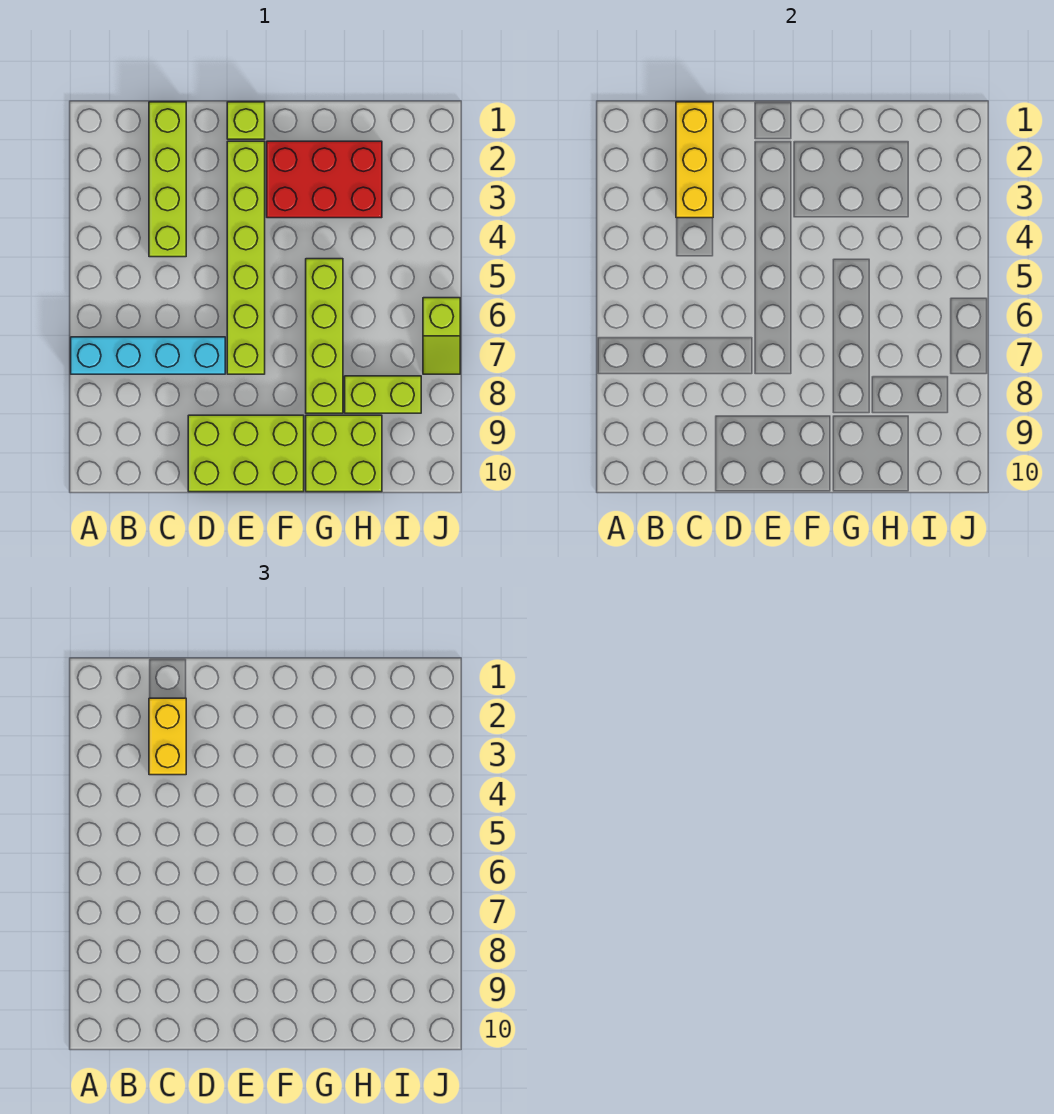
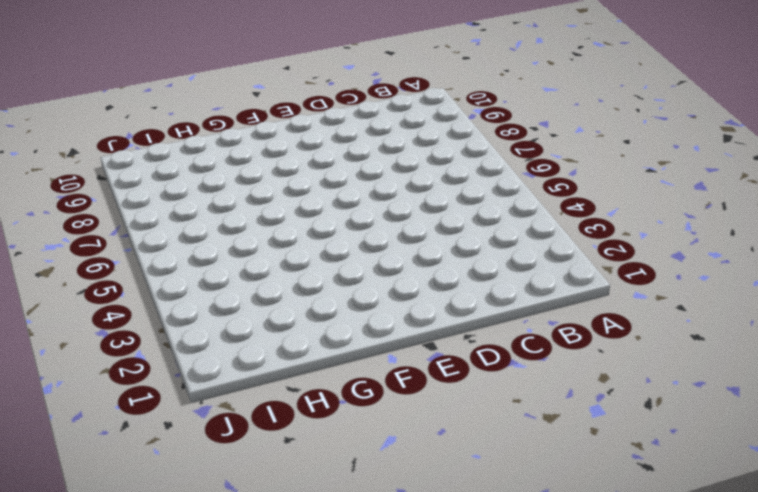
none -> cyan brick A7:D7 level 1
none -> lime brick C1:C4 level 1
none -> lime brick D9:F10 level 1

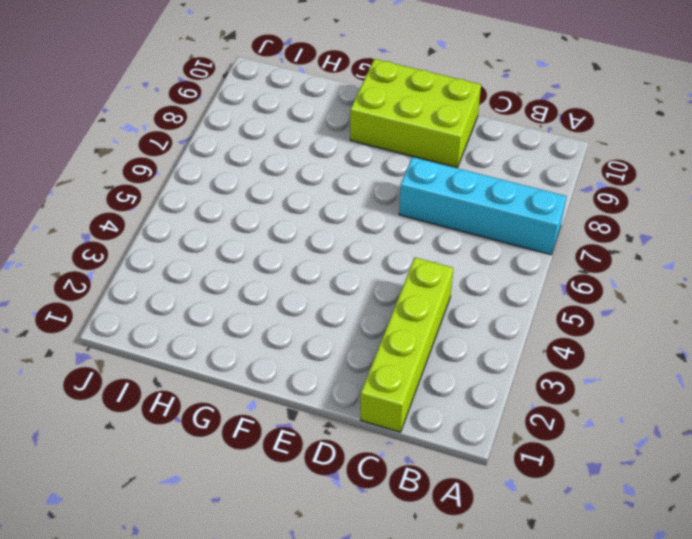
none -> lime brick E1 level 1
none -> lime brick E2:E7 level 1
none -> red brick F2:H3 level 1

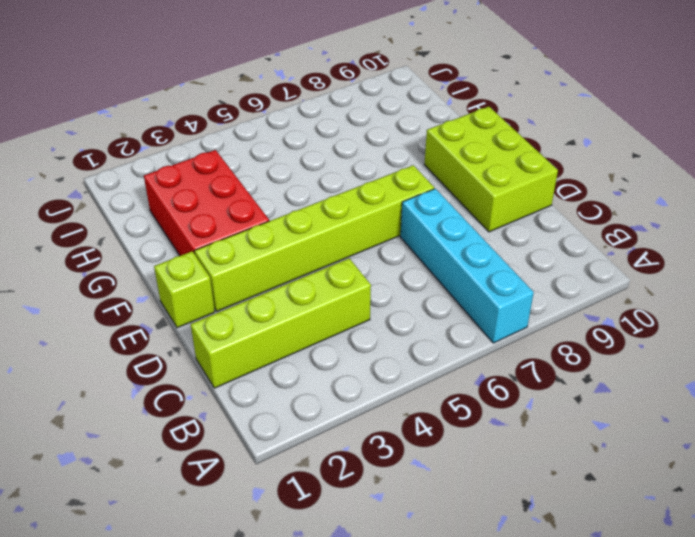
none -> lime brick G5:G8 level 1
none -> lime brick G9:H10 level 1
none -> lime brick H8:I8 level 1

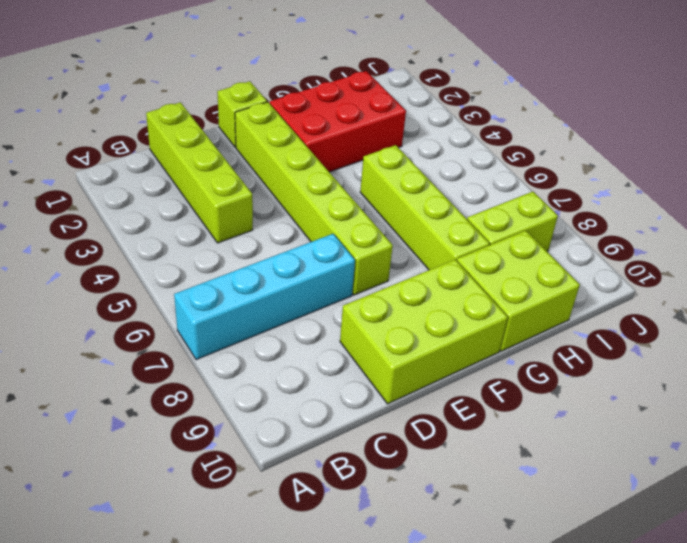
none -> lime slope J6:J7 level 1 top 6
none -> yellow brick C1:C3 level 2
none -> yellow brick C2:C3 level 3

